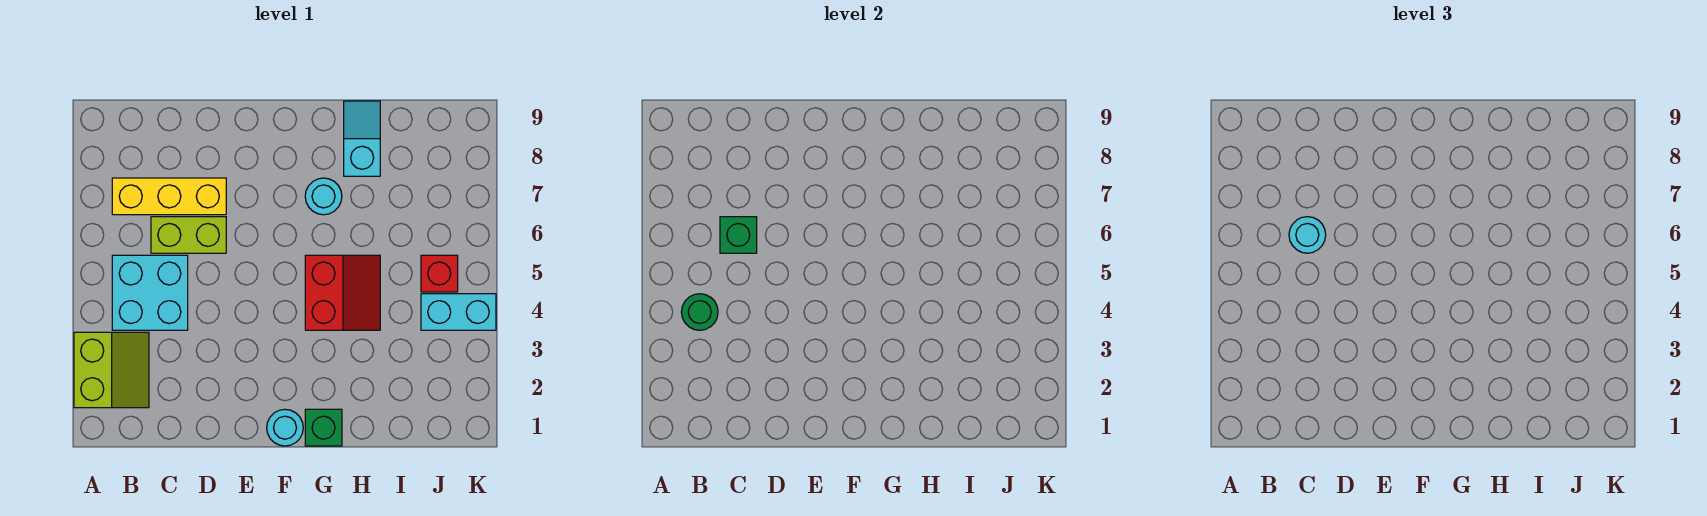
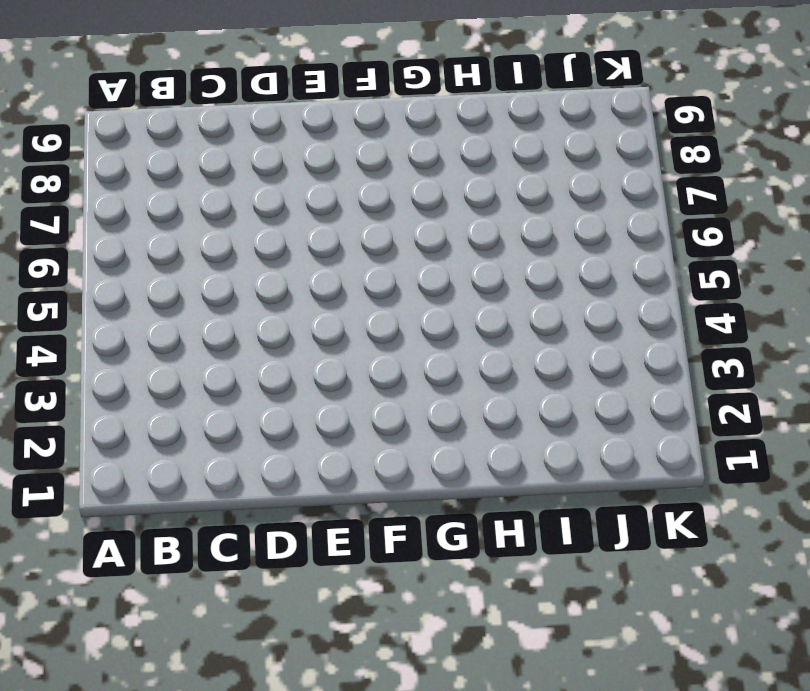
none -> lime slope A2:B3 level 1 top A
none -> cyan brick B4:C5 level 1
none -> yellow brick B7:D7 level 1

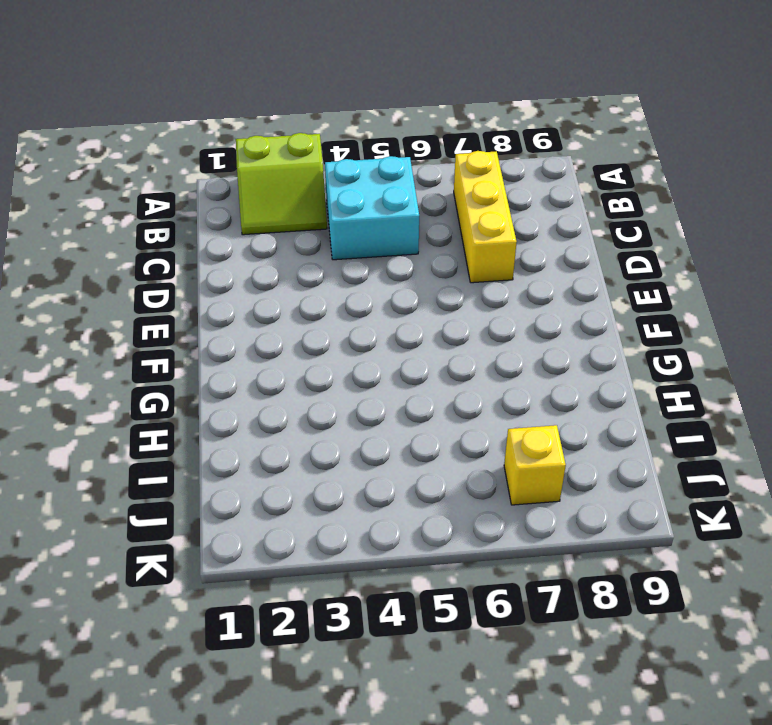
yellow brick J7 level 1 -> none
none -> lime brick C6:D6 level 1
none -> cyan round brick F1 level 1
none -> green brick G1 level 1

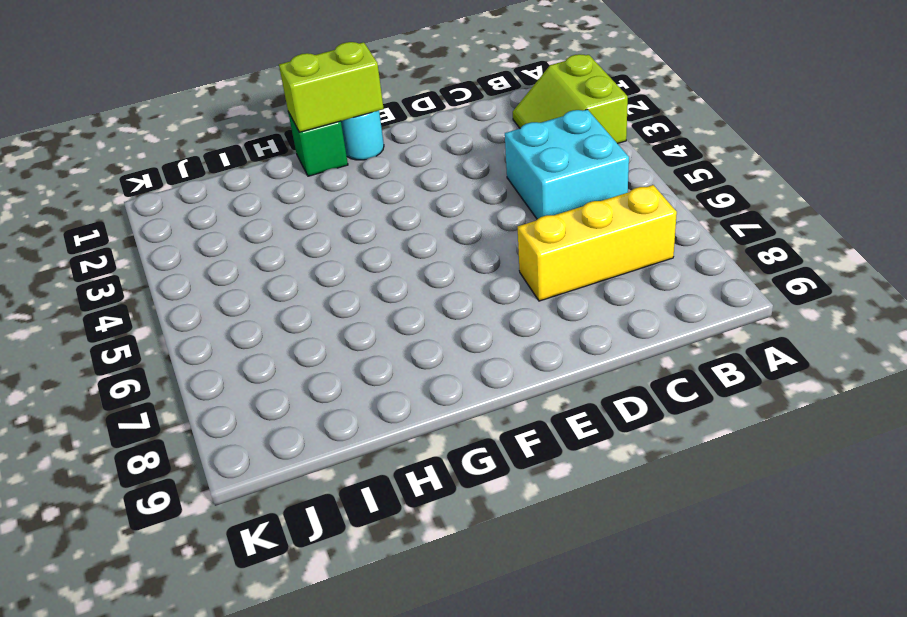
lime brick F1:G1 level 2 -> lime brick C6:D6 level 1
none -> red slope G4:H5 level 1 top G
none -> cyan round brick G7 level 1
none -> cyan slope H8:H9 level 1 top 8

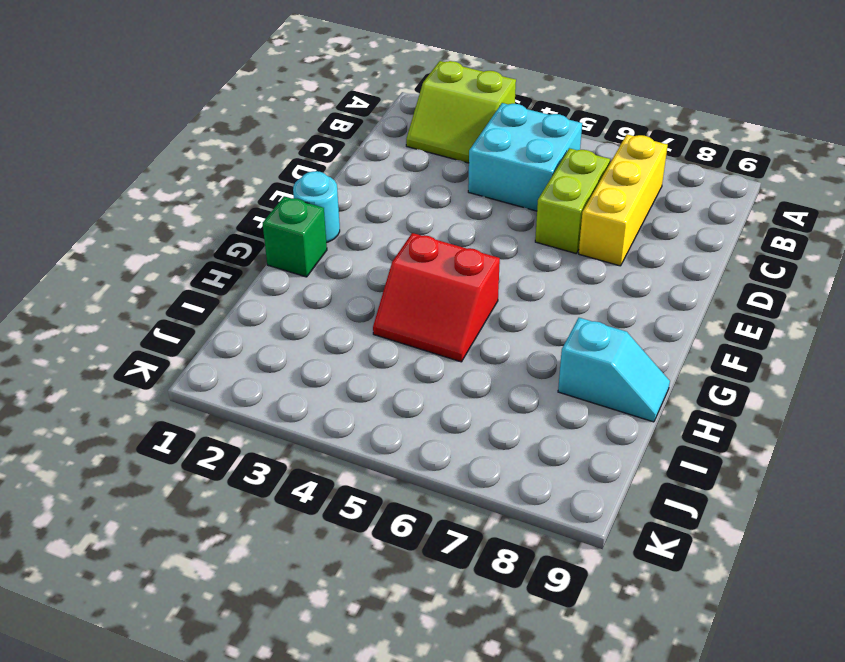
none -> cyan round brick G7 level 1
none -> cyan brick J4:K4 level 1
none -> red brick J5 level 1

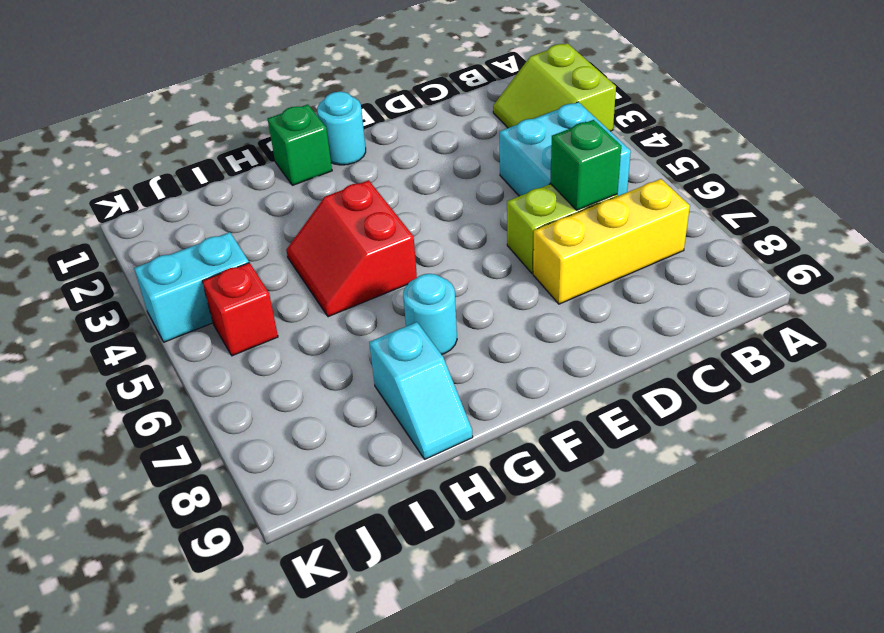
none -> green round brick B4 level 2
none -> cyan round brick C6 level 3

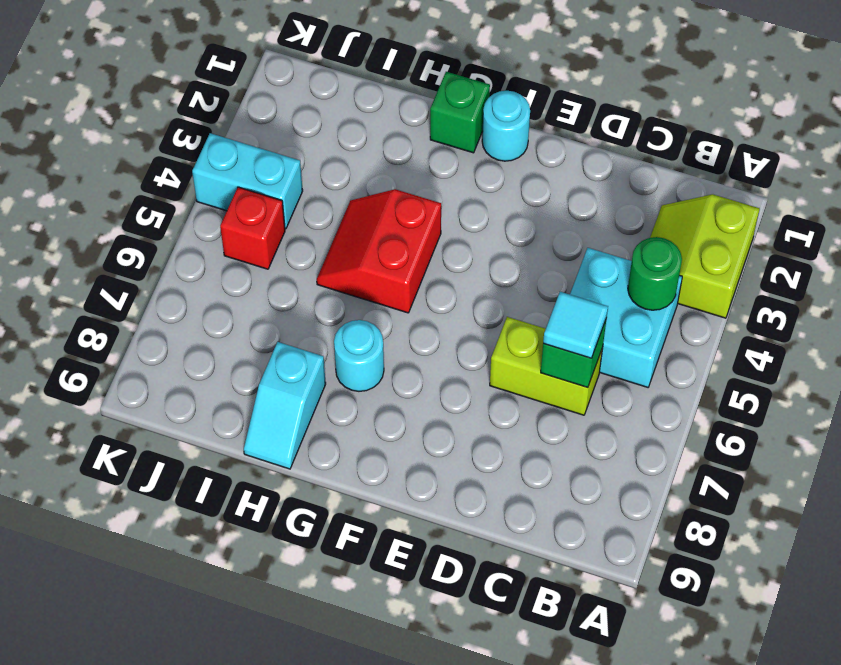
cyan tile C6 level 3 -> cyan round brick C6 level 3
none -> yellow brick B7:D7 level 1

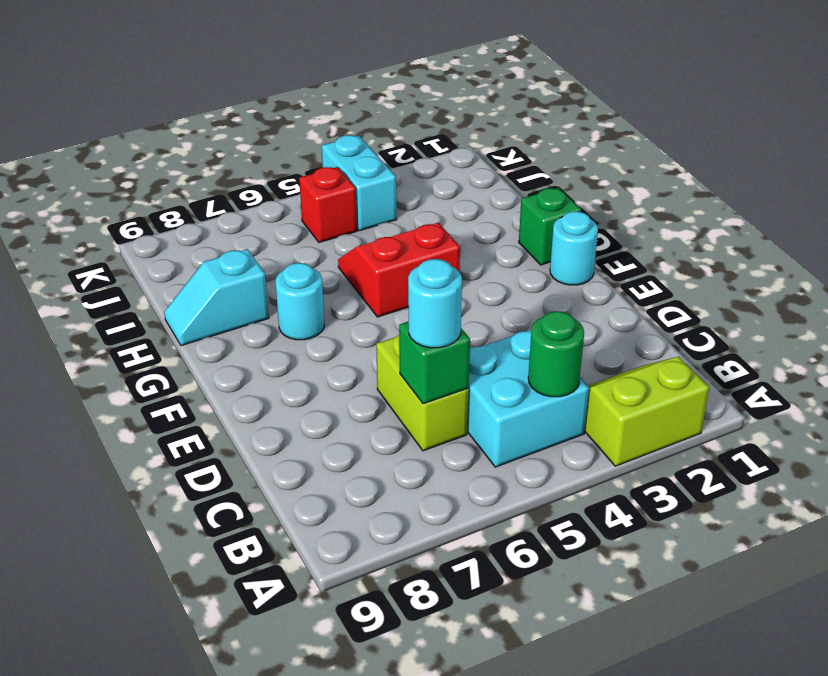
none -> yellow brick B7:D7 level 1

